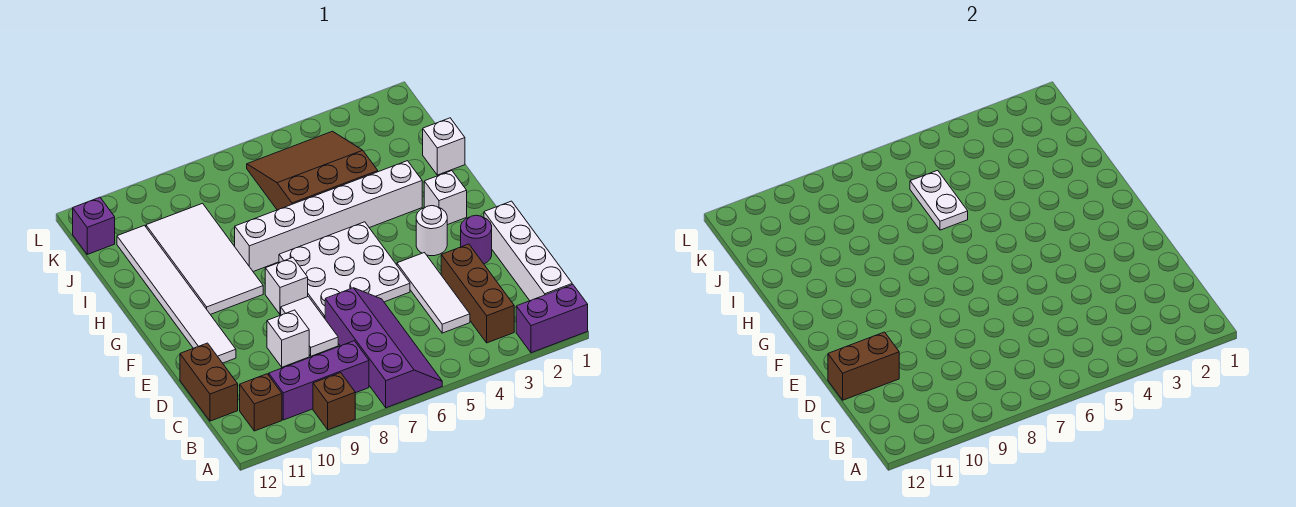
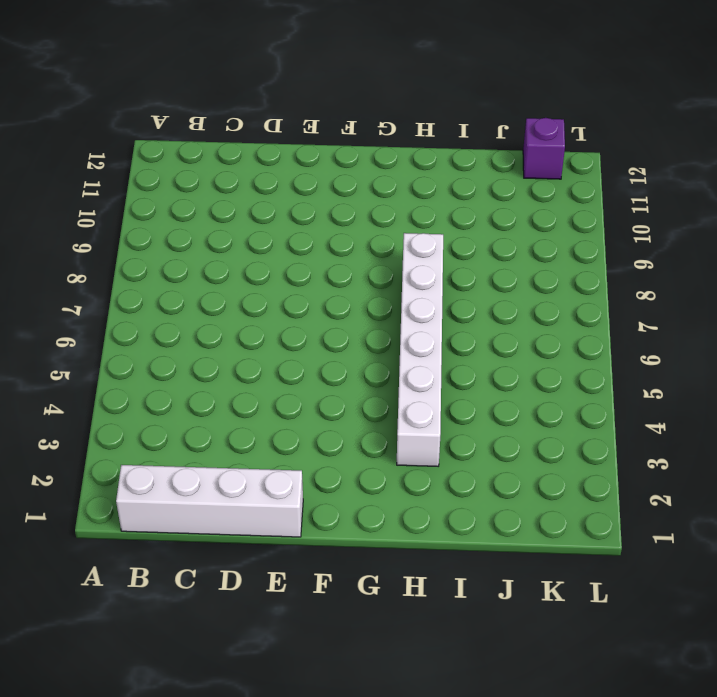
none -> purple brick A1:A2 level 1
none -> purple slope A6:D7 level 1 top 7
none -> brown brick A9 level 1

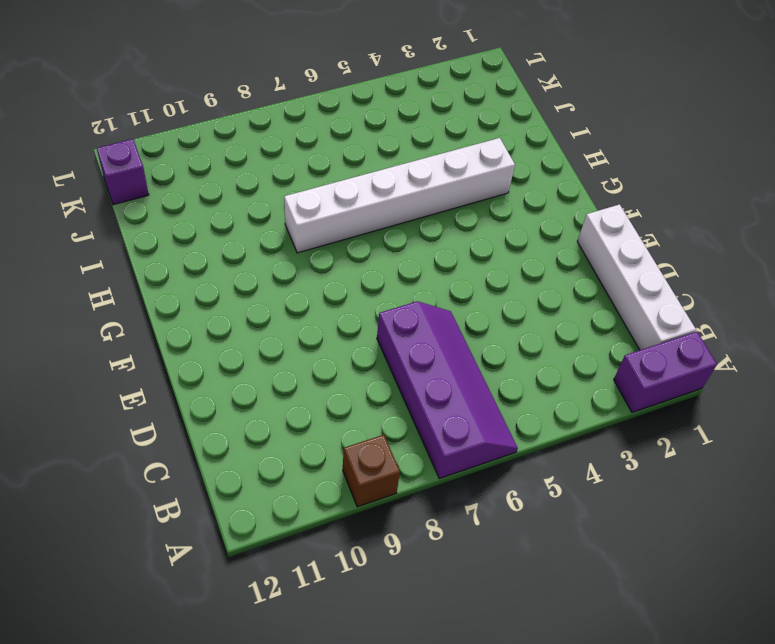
none -> brown brick B3:D3 level 1
none -> purple brick B8:B10 level 1
none -> brown brick B11 level 1

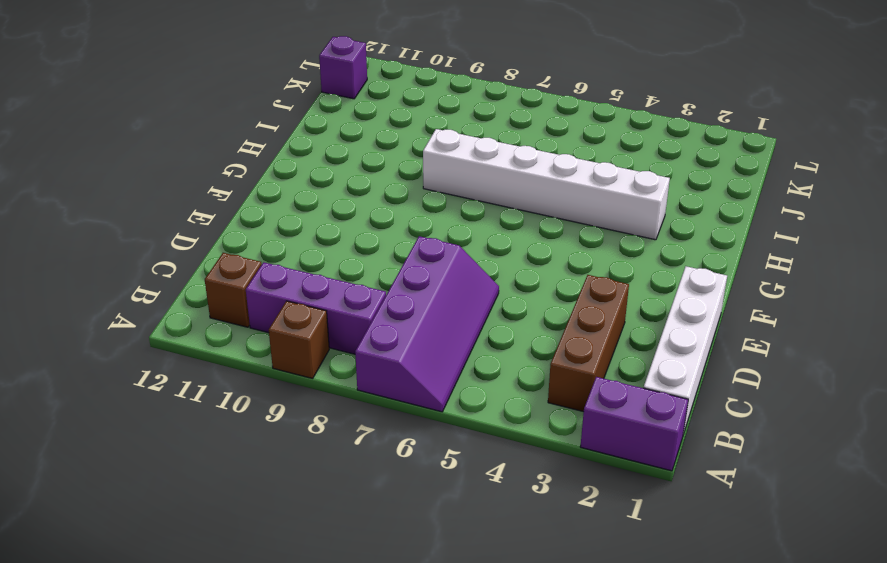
none -> white tile C4:E4 level 1
none -> brown brick C12:D12 level 1
none -> white tile D8:E8 level 1

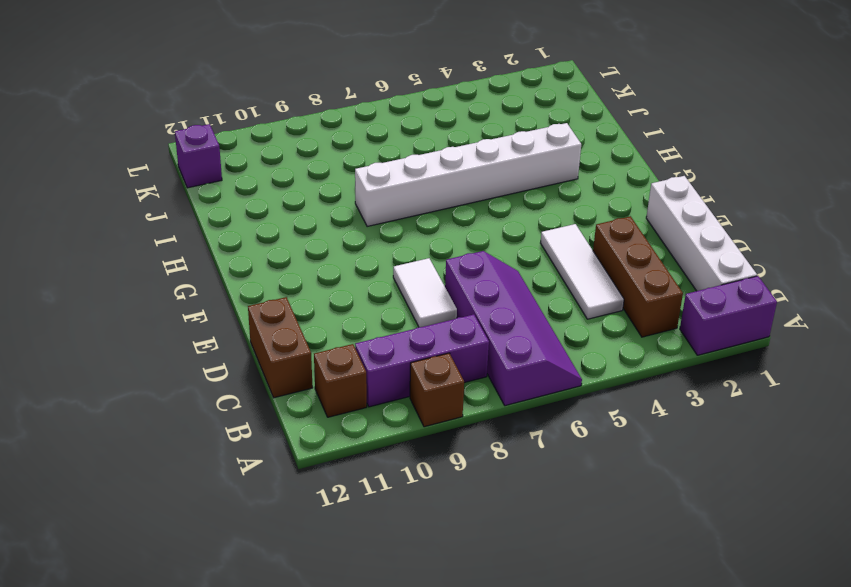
none -> white brick D9 level 1
none -> purple round brick E2 level 1
none -> white plate E5:G7 level 1

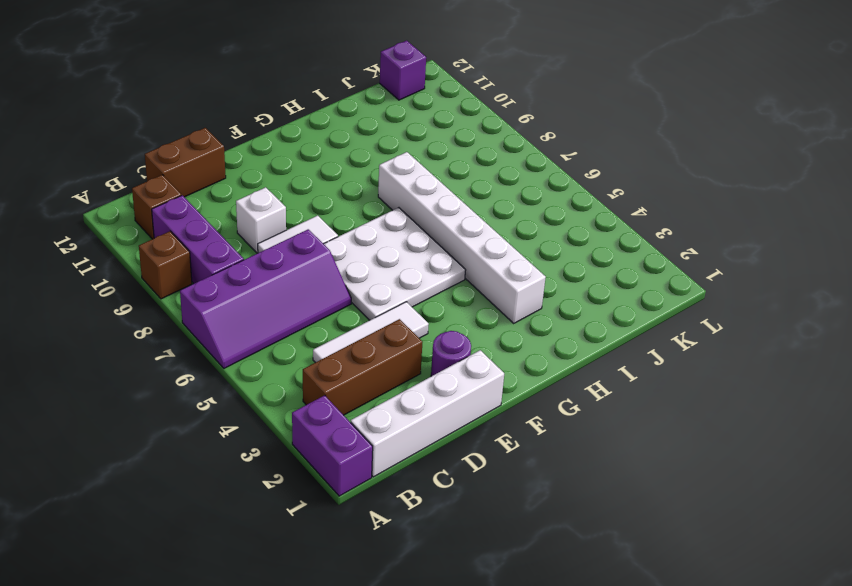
none -> white tile E11:J11 level 1
none -> white round brick F3 level 1
none -> white brick F8 level 1

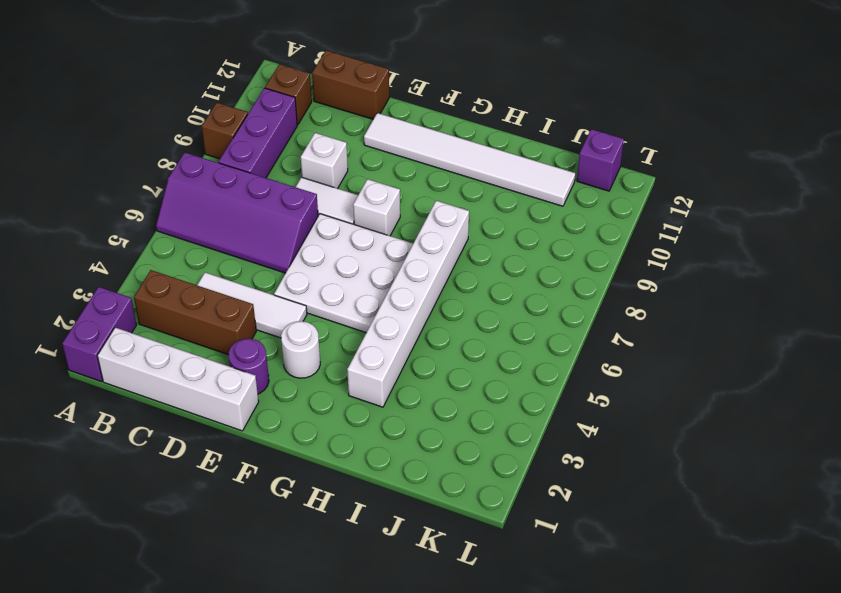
none -> white brick G2 level 1
none -> white tile G9:J10 level 1
none -> white brick I1 level 1

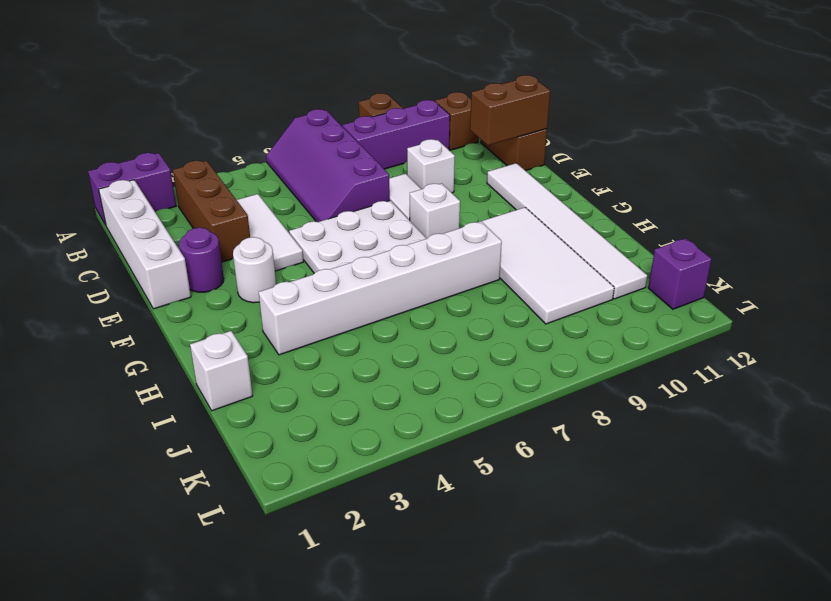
none -> white brick G2 level 1
none -> brown slope I4:K6 level 1 top I
none -> white plate I6:J6 level 2

